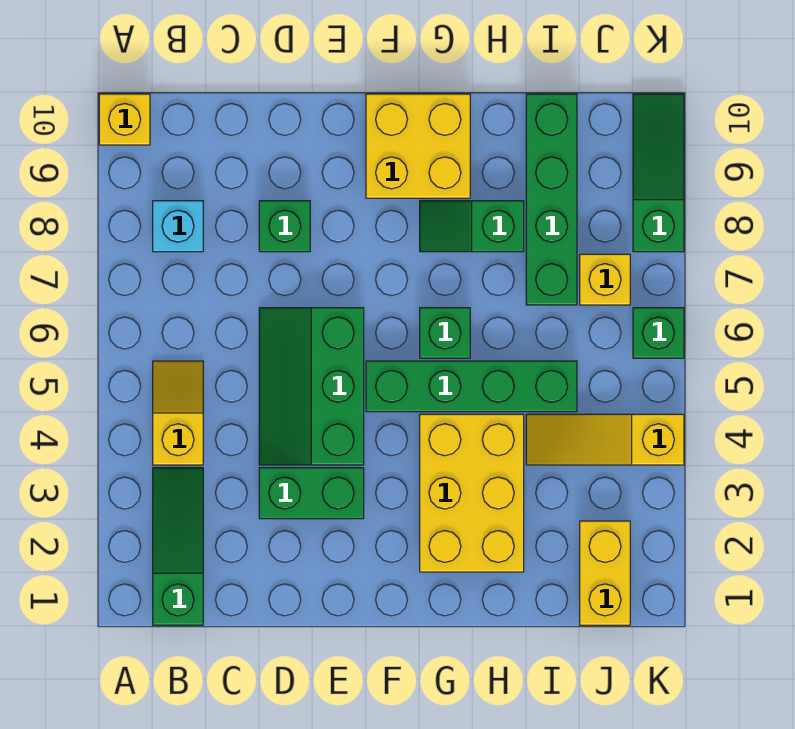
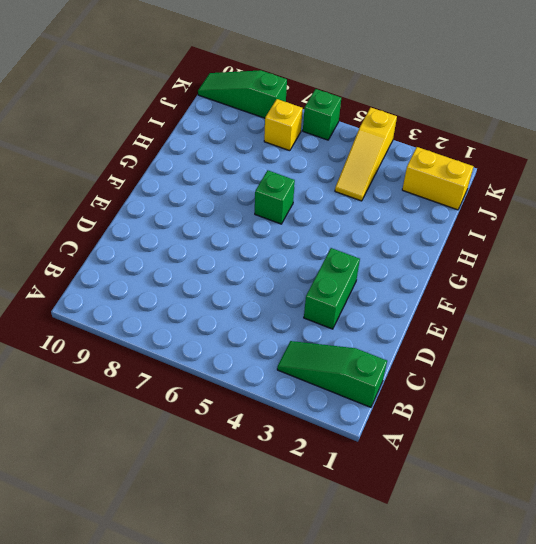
none -> yellow brick A10 level 1
none -> yellow slope B4:B5 level 1 top 4
none -> cyan brick B8 level 1

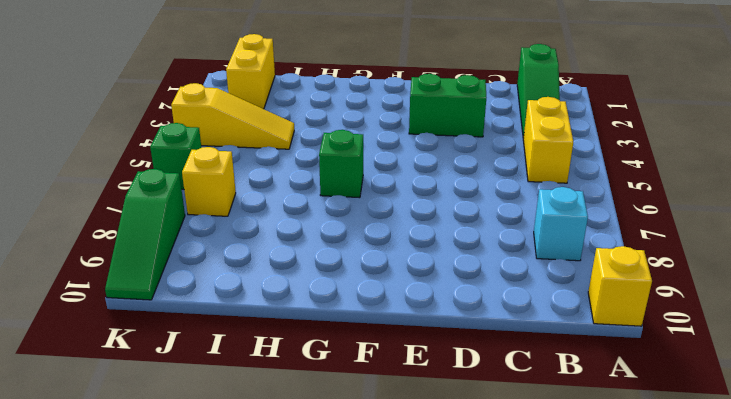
yellow brick B4:B5 level 1 -> yellow slope B4:B5 level 1 top 4
none -> green slope D4:E6 level 1 top E
none -> green brick D8 level 1
none -> green brick F5:I5 level 1

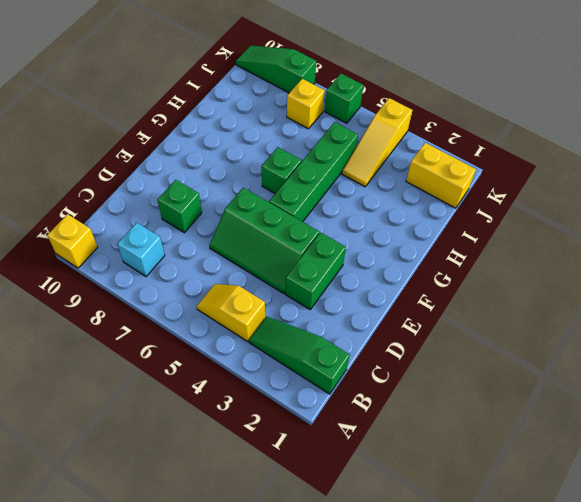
none -> yellow brick F9:G10 level 1
none -> yellow brick G2:H4 level 1
none -> green slope G8:H8 level 1 top H

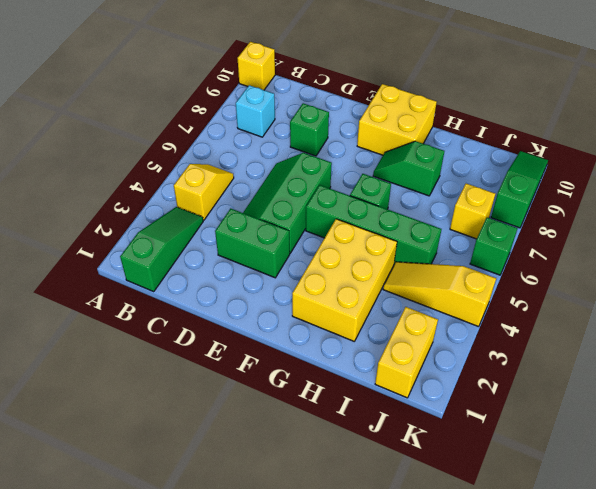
none -> green brick I7:I10 level 1

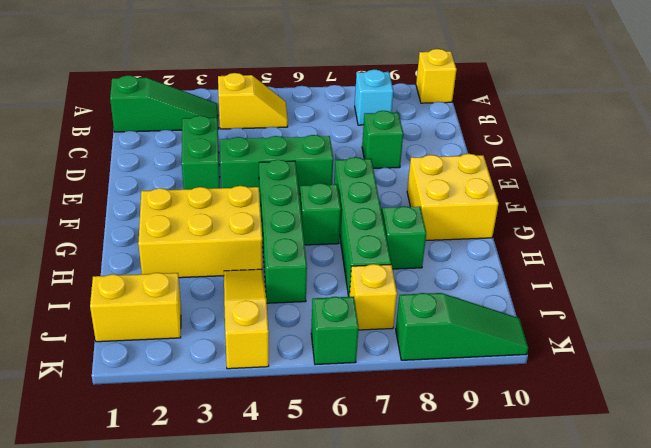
green brick F7:I7 level 1 -> green brick I7:I10 level 1

